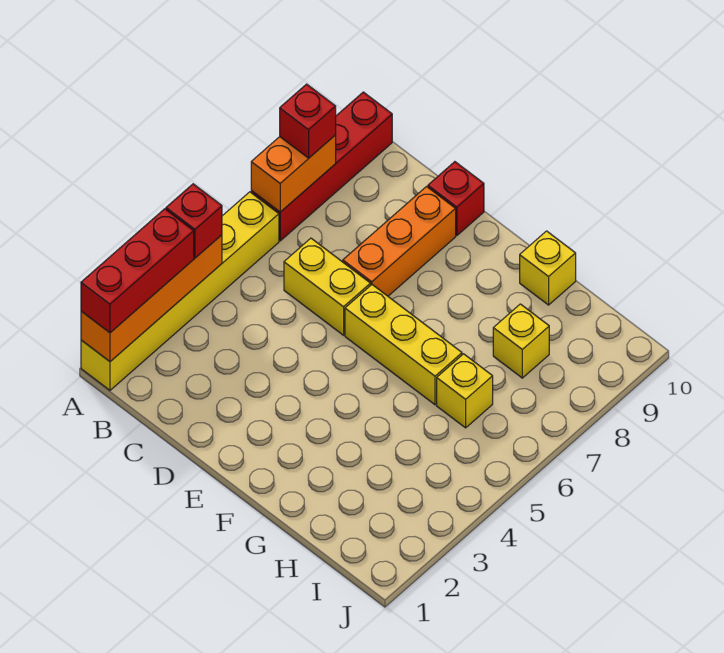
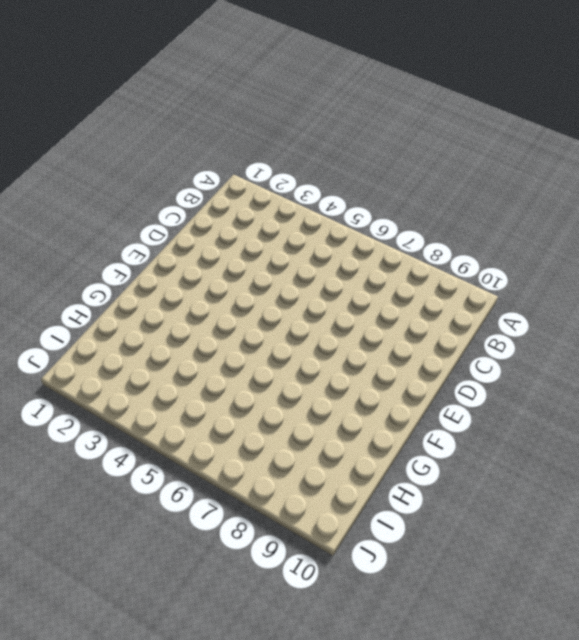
none -> yellow brick A1:A6 level 1
none -> red brick A7:A10 level 1
none -> yellow brick C6:D6 level 1

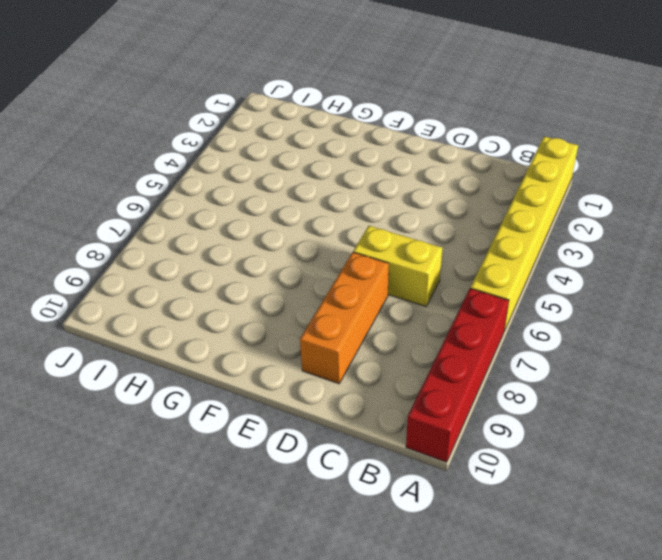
none -> red brick D10 level 1
none -> yellow brick E6:G6 level 1
none -> yellow brick G10 level 1

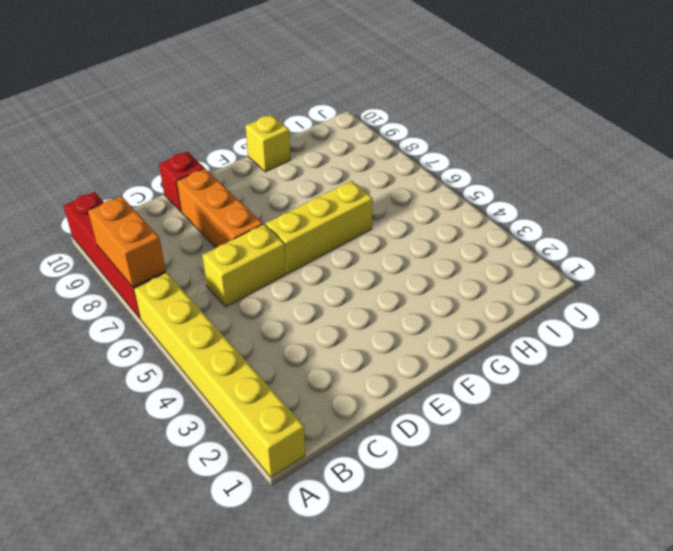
none -> yellow brick H6 level 1
none -> yellow brick H8 level 1
none -> orange brick A1:A4 level 2

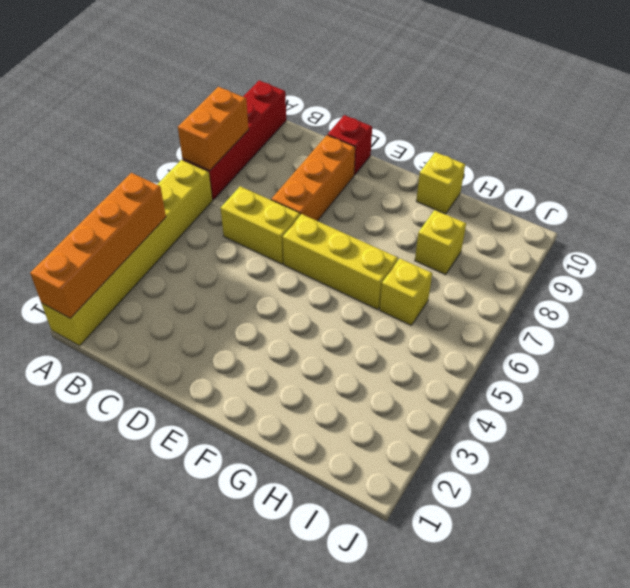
none -> red brick A1:A3 level 3
none -> red brick A4 level 3
none -> red brick A8 level 3

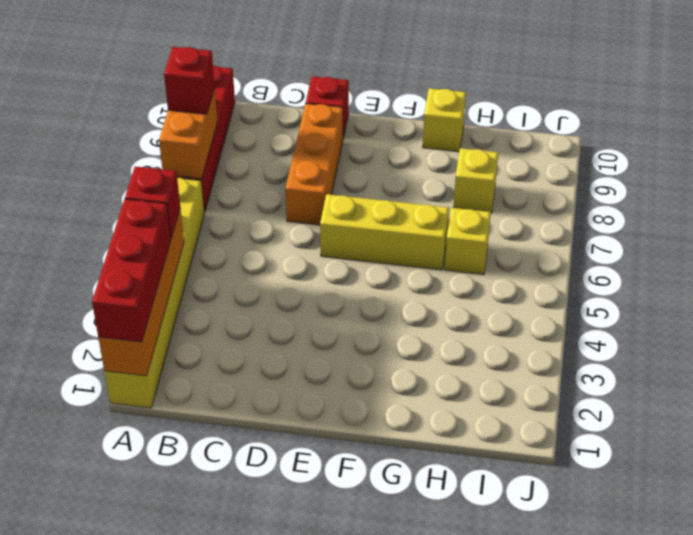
none -> yellow brick C6:D6 level 1

